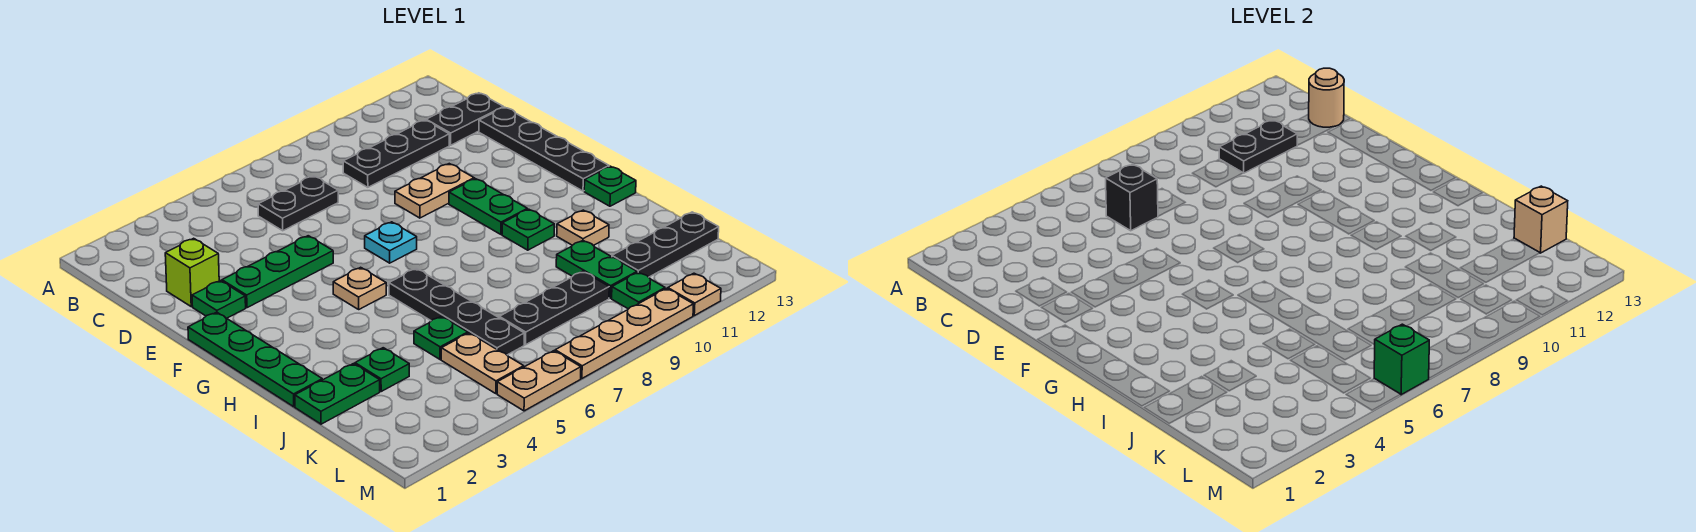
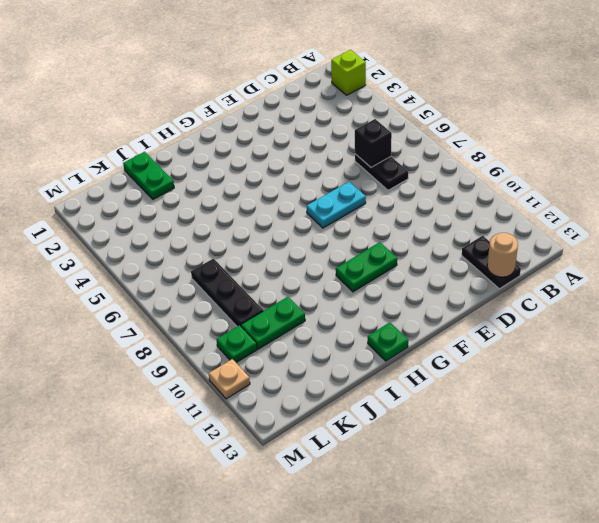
lime brick A2 level 1 -> lime brick D2 level 1
cyan plate E7:F7 level 1 -> cyan plate F7 level 1
none -> black plate C9:C11 level 1
none -> black plate D13:G13 level 1
none -> green plate E2 level 1
none -> green plate E3:E5 level 1

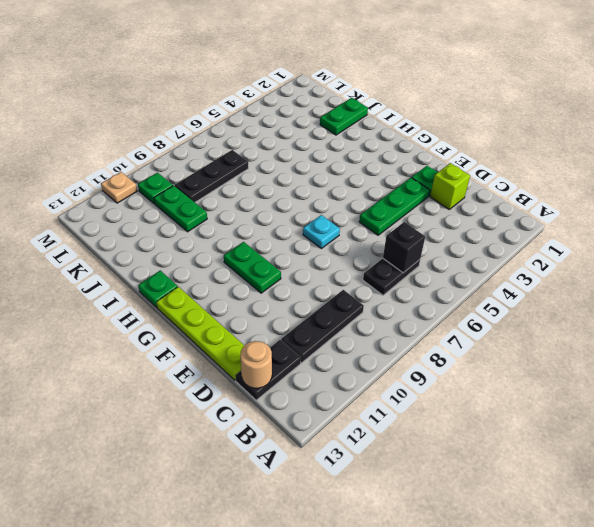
lime plate D13:G13 level 1 -> black plate D13:G13 level 1
none -> tan plate E9:E10 level 1
none -> green plate F1:I1 level 1
none -> tan plate G5 level 1
none -> black plate H6:K6 level 1

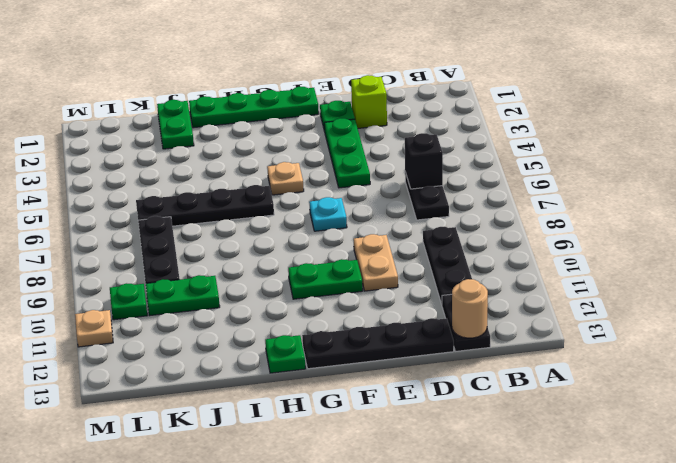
none -> green plate H10 level 1
none -> tan plate I11 level 1
none -> green plate J3 level 1
none -> green plate J5 level 1

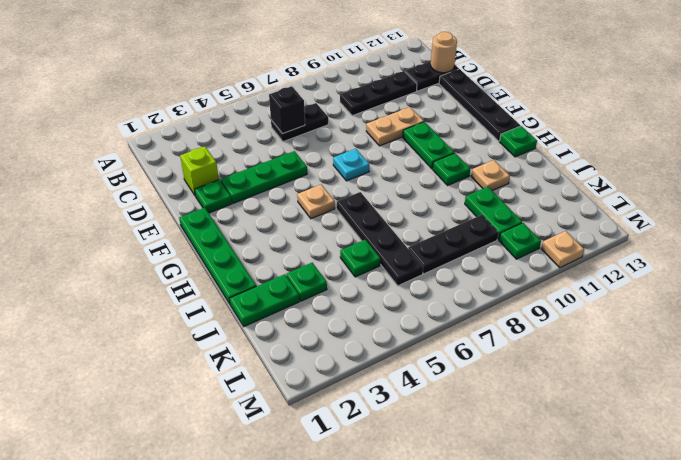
none -> tan plate K5:L5 level 1
none -> black plate K11:K13 level 1
none -> tan plate M5:M6 level 1
none -> tan plate M7:M10 level 1

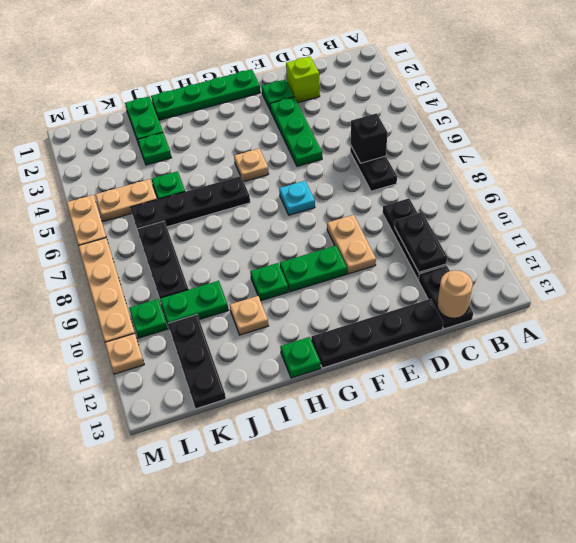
none -> tan brick K13 level 2
none -> green brick M6 level 2

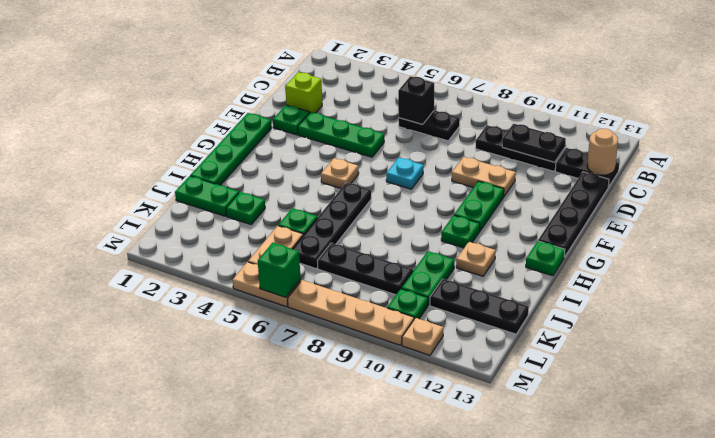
none -> tan brick K13 level 2

